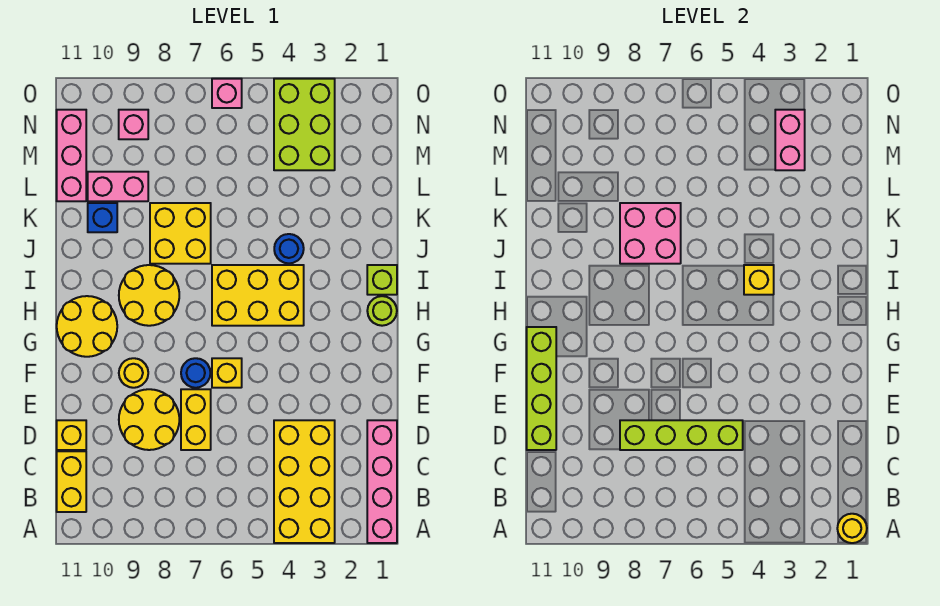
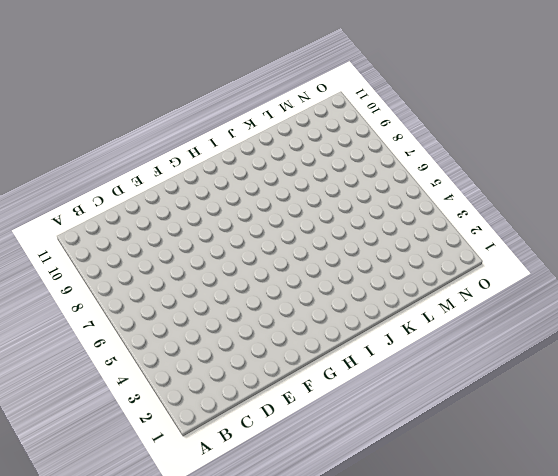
none -> pink brick A1:D1 level 1
none -> yellow brick A3:D4 level 1
none -> yellow brick B11:C11 level 1

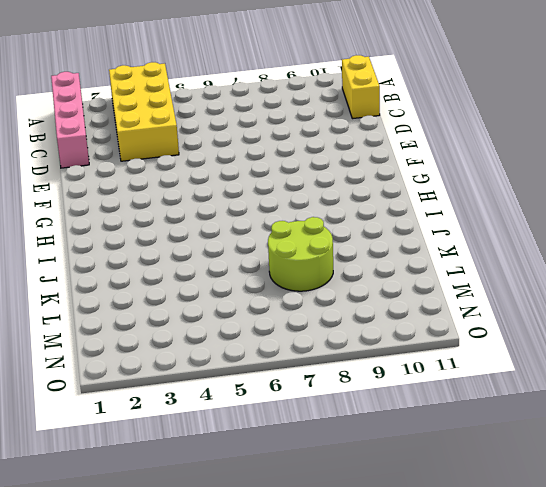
lime round brick K7:L8 level 1 -> yellow brick J7:K8 level 1
none -> yellow brick D7:E7 level 1
none -> yellow round brick D8:E9 level 1
none -> yellow brick D11 level 1

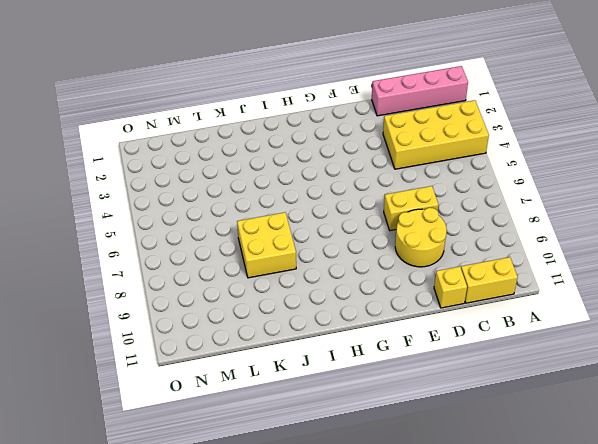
none -> yellow brick F6 level 1
none -> blue round brick F7 level 1
none -> yellow round brick F9 level 1

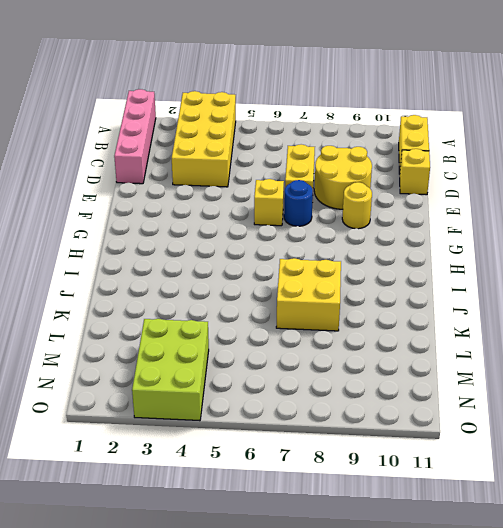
none -> yellow round brick G10:H11 level 1
none -> lime round brick H1 level 1
none -> yellow brick H4:I6 level 1

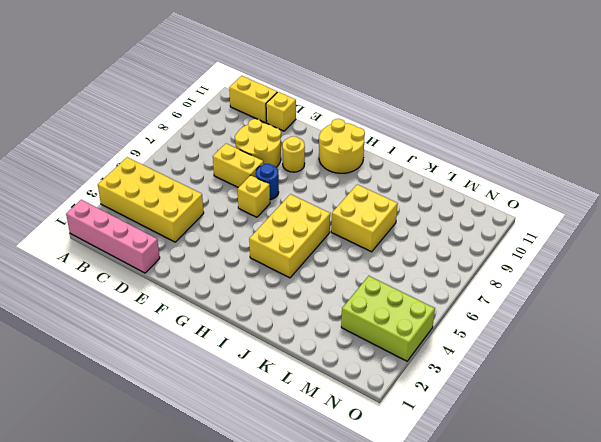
none -> lime round brick H1 level 1
none -> yellow round brick H8:I9 level 1
none -> lime brick I1 level 1

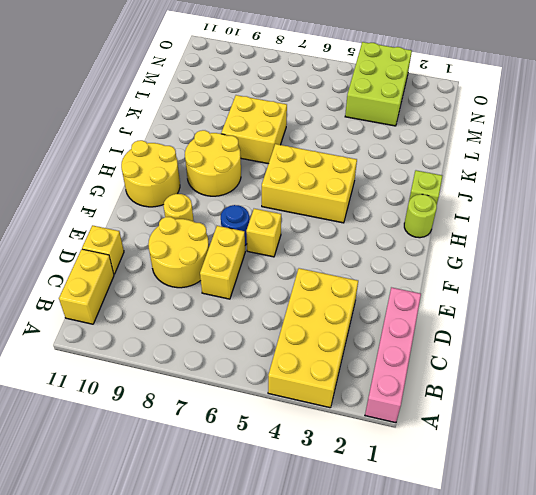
none -> blue round brick J4 level 1
none -> blue brick K10 level 1
none -> pink brick L9:L10 level 1

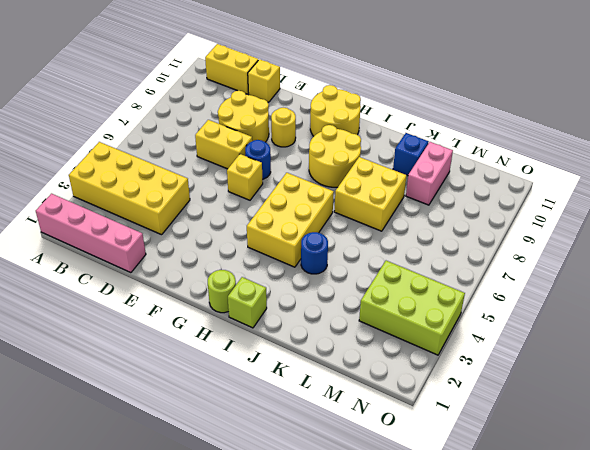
none -> pink brick L11:N11 level 1
none -> pink brick N9 level 1
none -> pink brick O6 level 1

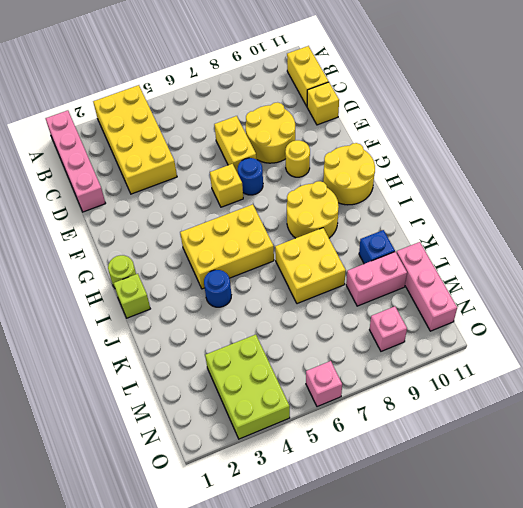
none -> yellow round brick A1 level 2
none -> lime brick D5:D8 level 2
none -> lime brick D11:G11 level 2

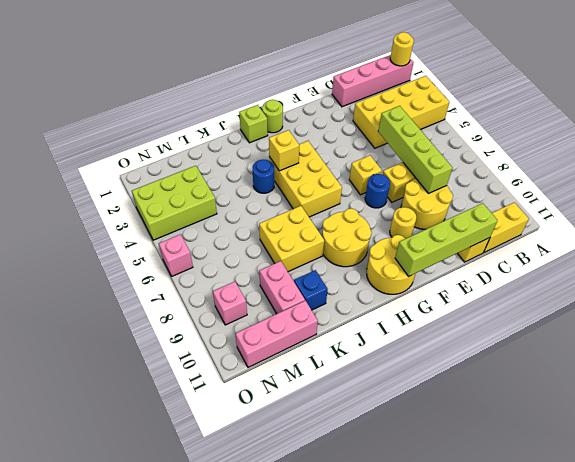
none -> pink brick J7:K8 level 2
none -> pink brick M3:N3 level 2

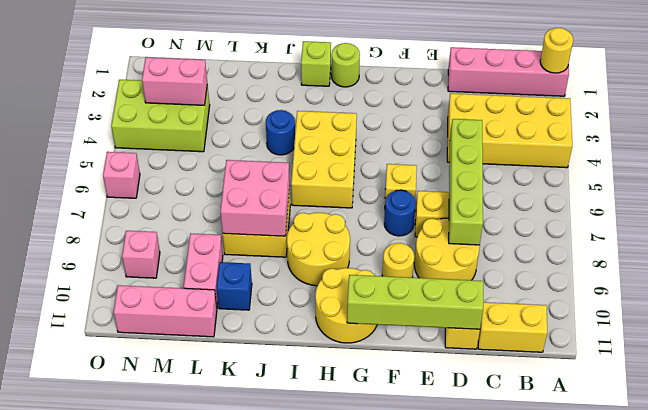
none -> yellow brick I4 level 2

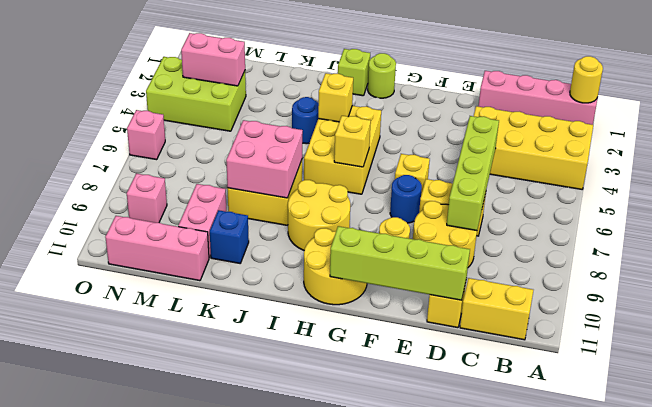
yellow brick H6 level 2 -> none

